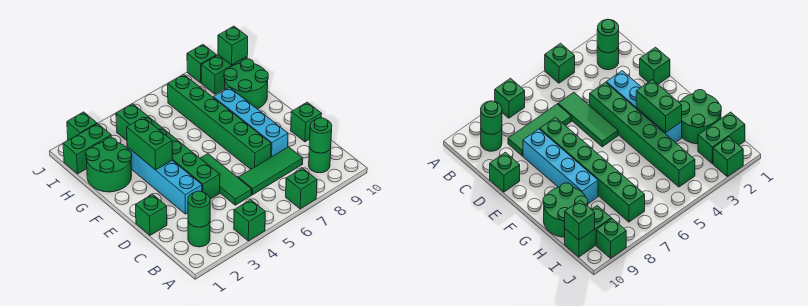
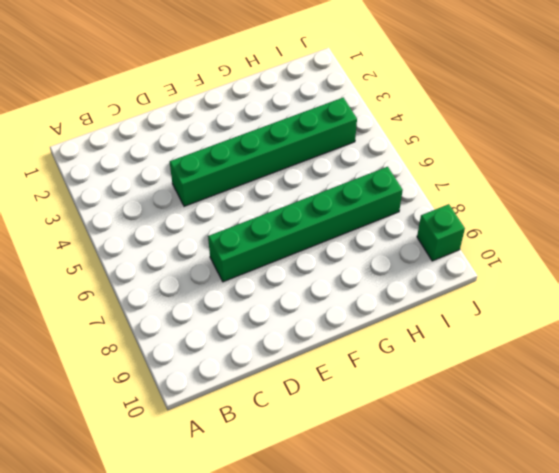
none -> green brick A4 level 1
none -> green brick A7 level 1
none -> green round brick B2 level 1

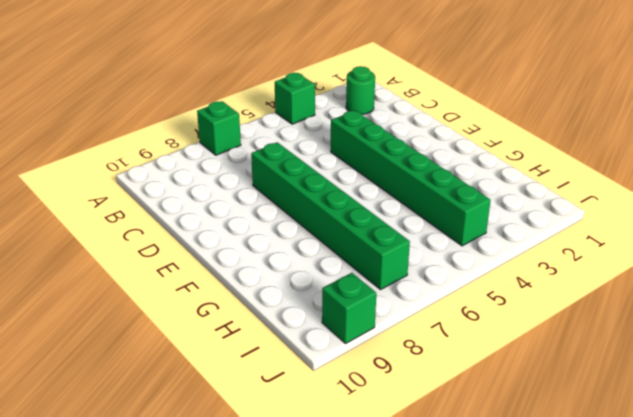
none -> green round brick B9 level 1
none -> green tile C5:E5 level 1
none -> green tile C6:C8 level 1

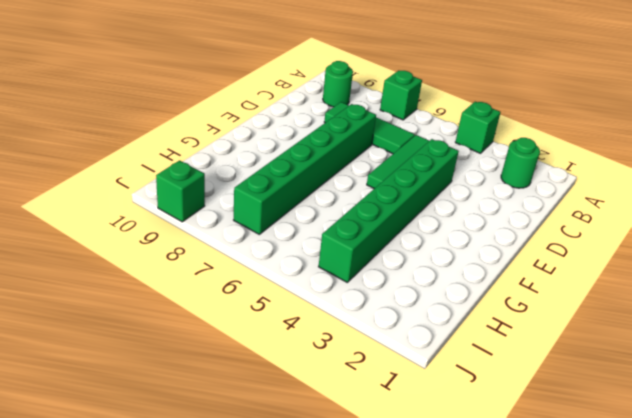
none -> green brick D1 level 1
none -> cyan brick D3:G3 level 1
none -> cyan brick D8:G8 level 1

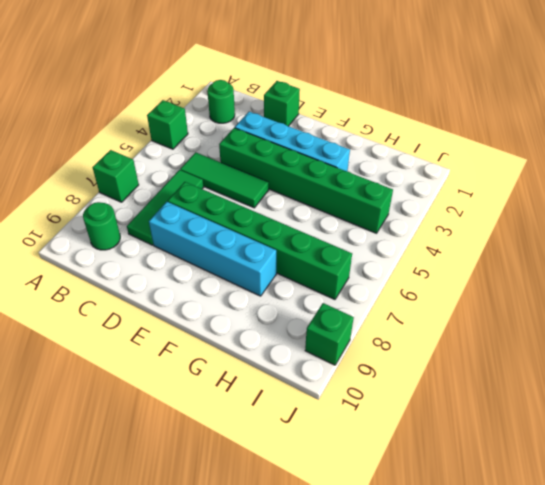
none -> green brick D10 level 1
none -> green round brick G1:H2 level 1
none -> green round brick G9:H10 level 1

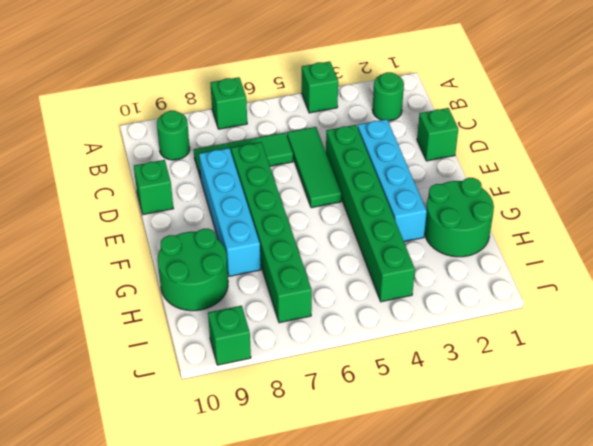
none -> green brick I1:I2 level 1
none -> green brick I9:I10 level 1
none -> green brick J2 level 1

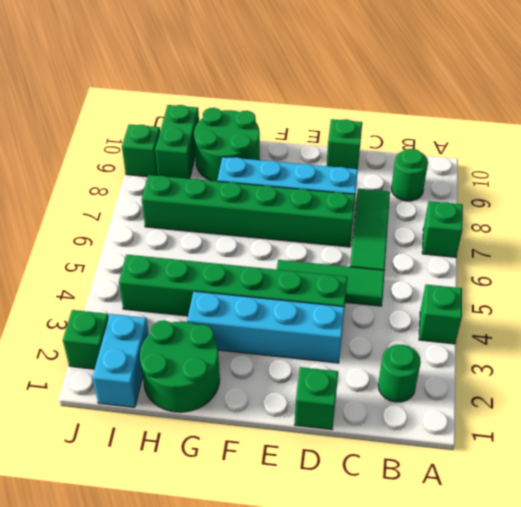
cyan brick I1:I2 level 1 -> green brick I1:I2 level 1
none -> green round brick B2 level 2
none -> green round brick B9 level 2
none -> green brick F3:G3 level 2

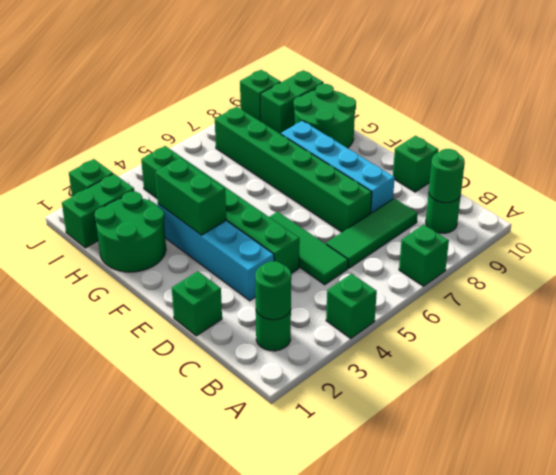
none -> green brick I10 level 2

